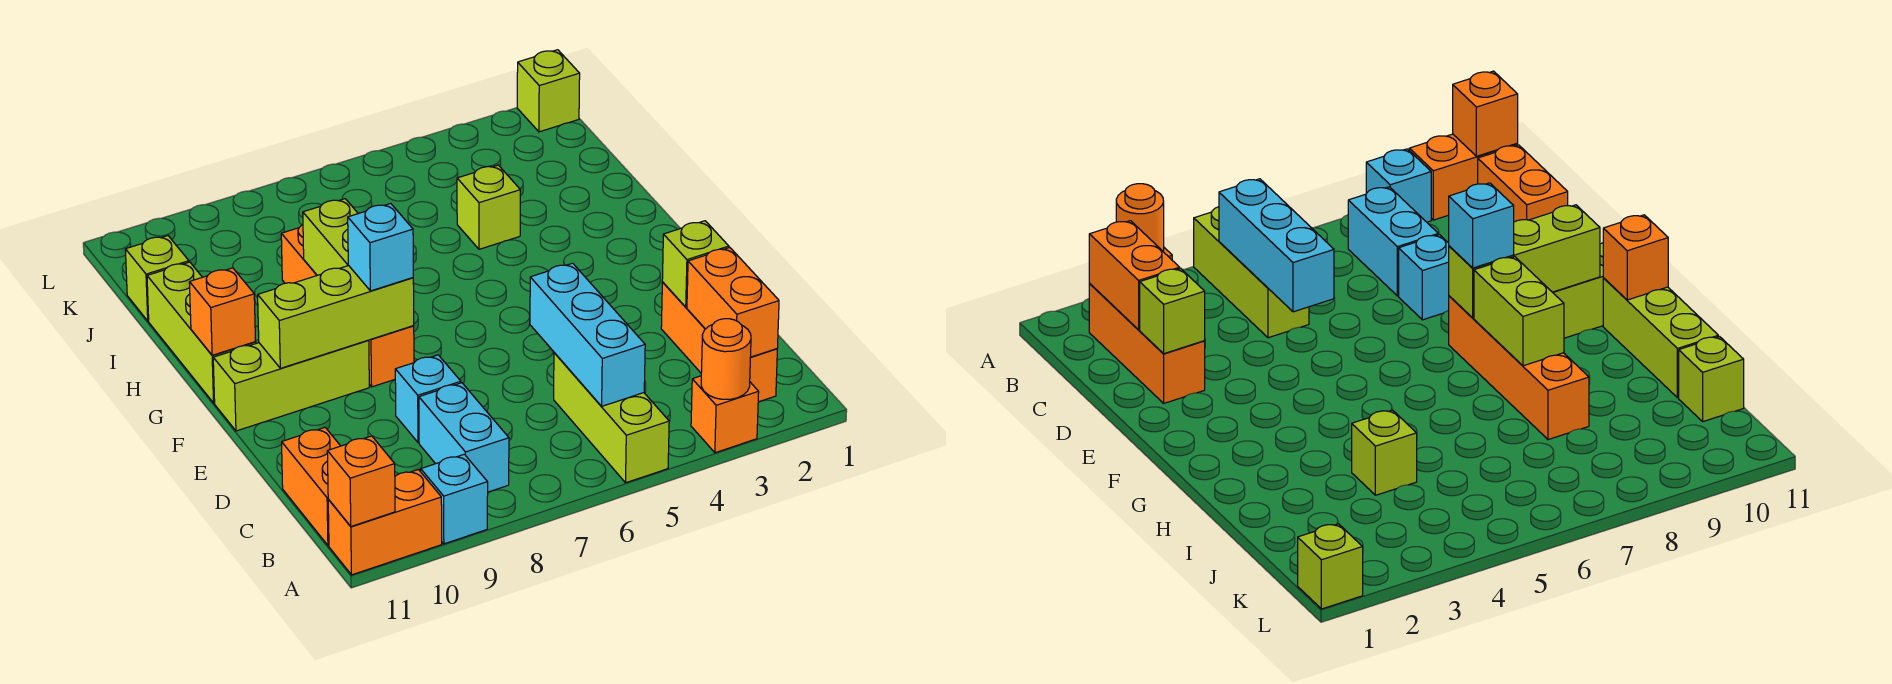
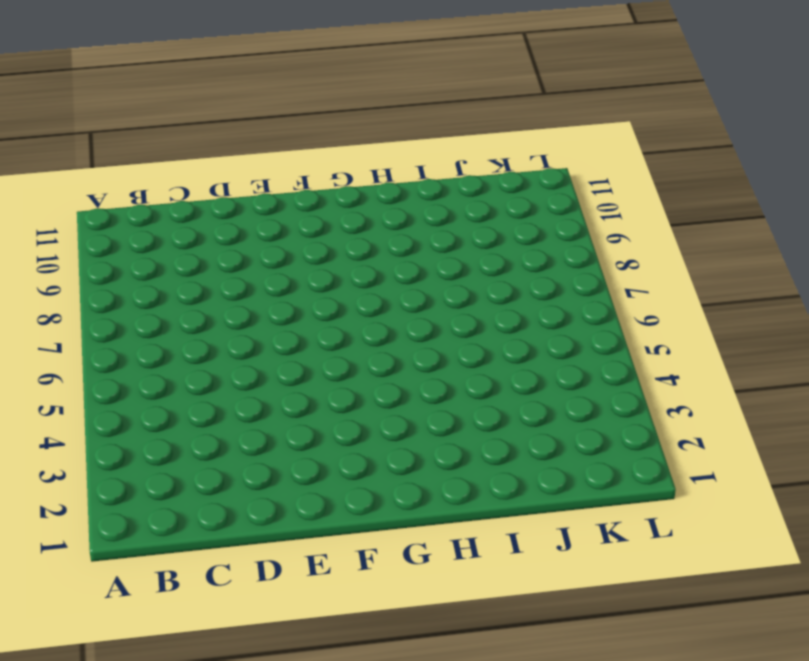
none -> orange brick A3 level 1
none -> lime brick A5:C5 level 1
none -> cyan brick A9 level 1

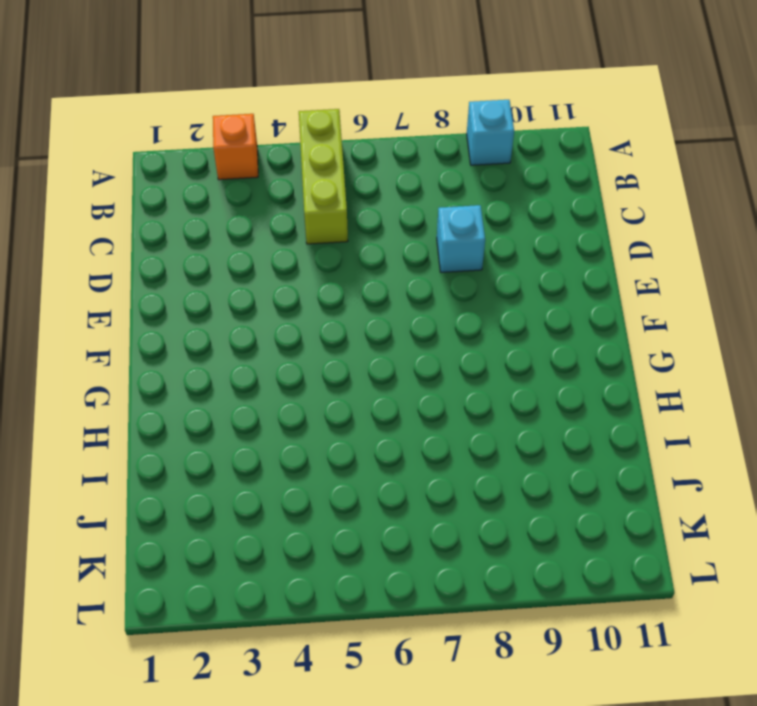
none -> orange brick A10:A11 level 1
none -> orange brick B2:D2 level 1
none -> cyan brick B8:C8 level 1

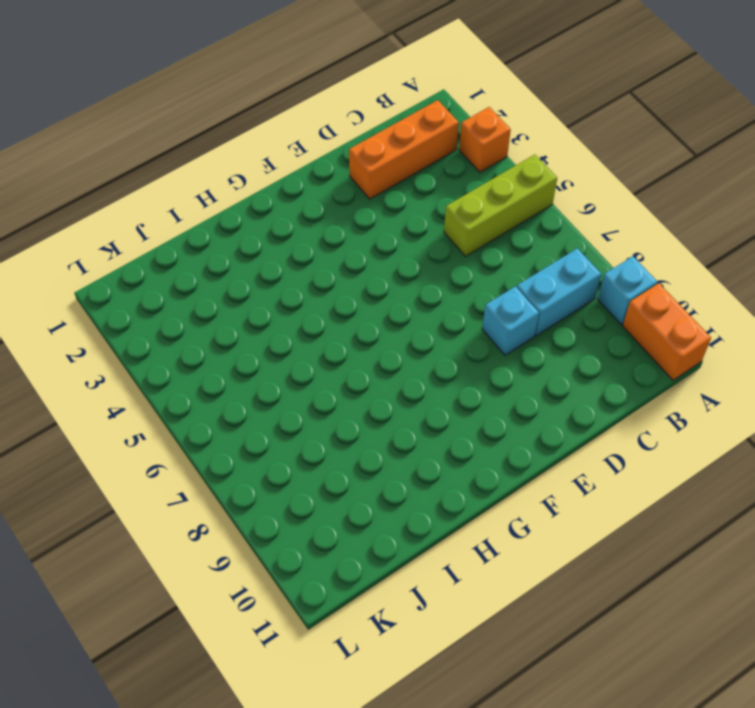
none -> orange brick B11:C11 level 1
none -> orange brick F8:I8 level 1
none -> lime brick F9:F11 level 1

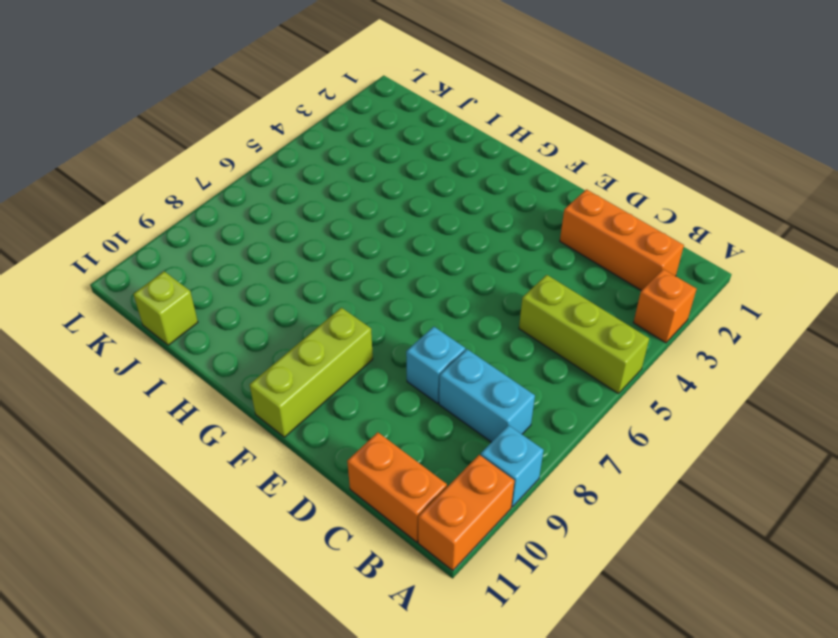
none -> orange brick F8:I8 level 1
none -> lime brick G11:I11 level 1
none -> lime brick I4 level 1

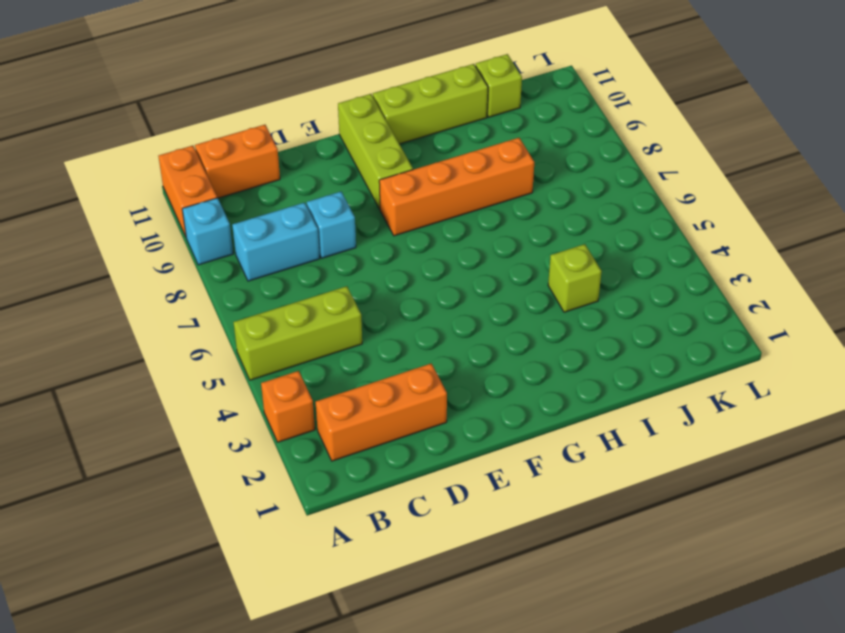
none -> lime brick L1 level 1
none -> orange round brick A3 level 2
none -> orange brick A11 level 2

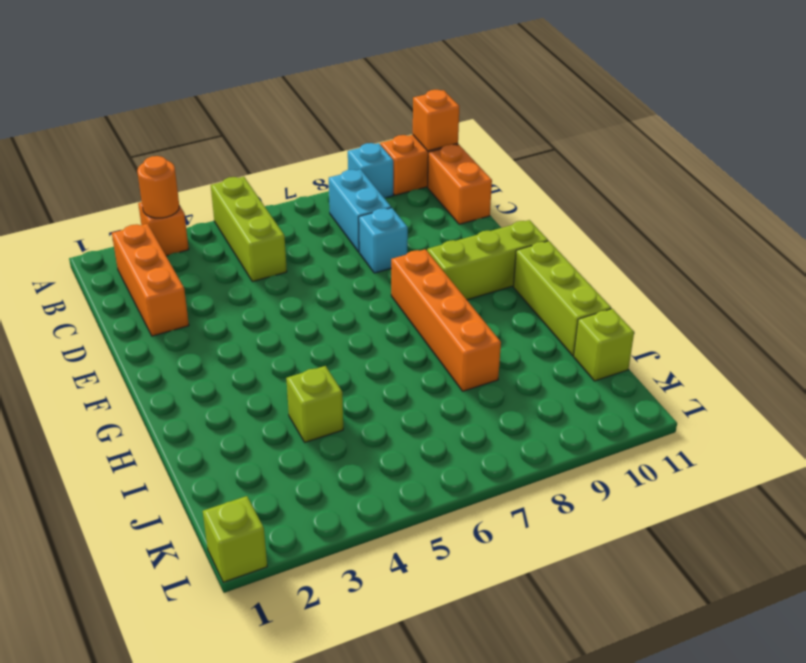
none -> orange brick B2:C2 level 2
none -> cyan brick B5:D5 level 2
none -> lime brick D2 level 2

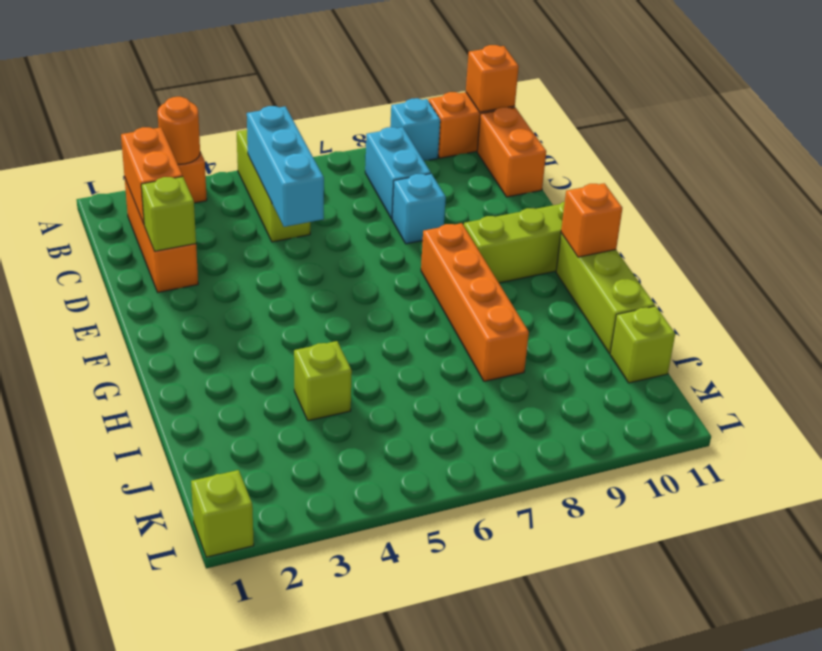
none -> lime brick F8:F10 level 2
none -> lime brick G8:H8 level 2
none -> cyan brick F8 level 3

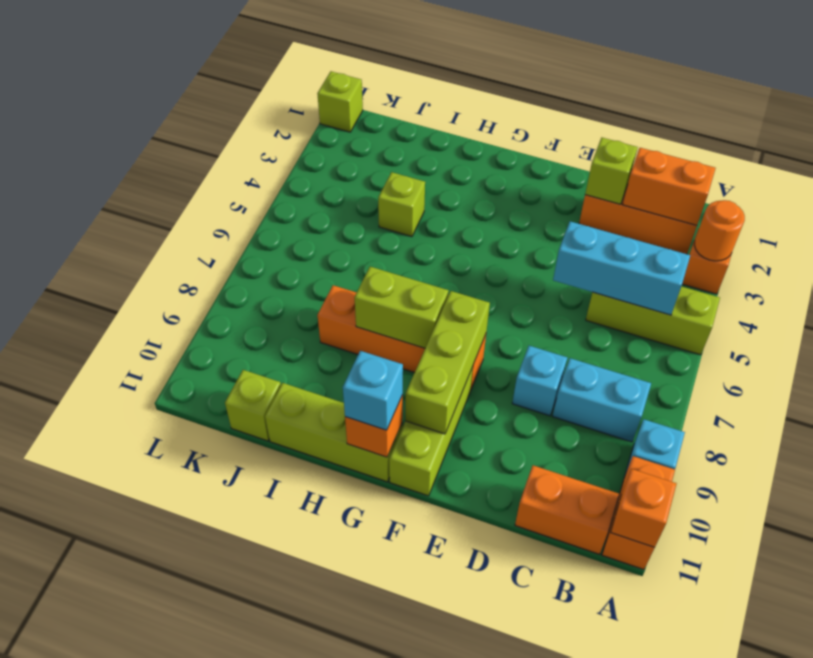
cyan brick G11 level 3 -> cyan brick F8 level 3

